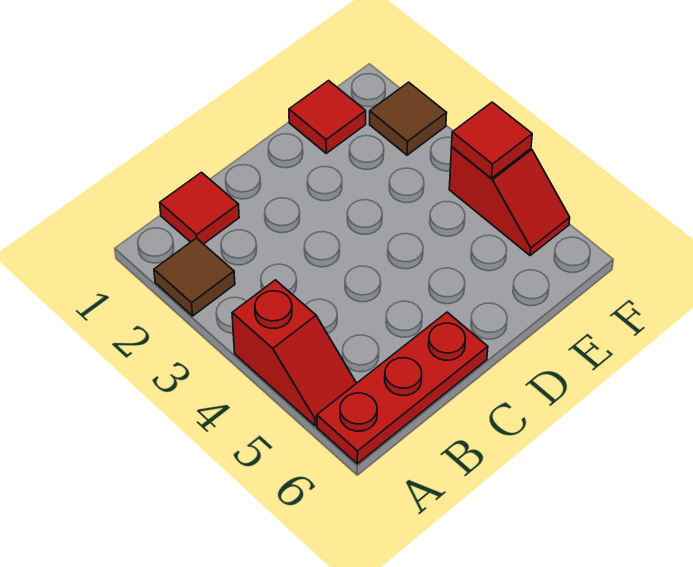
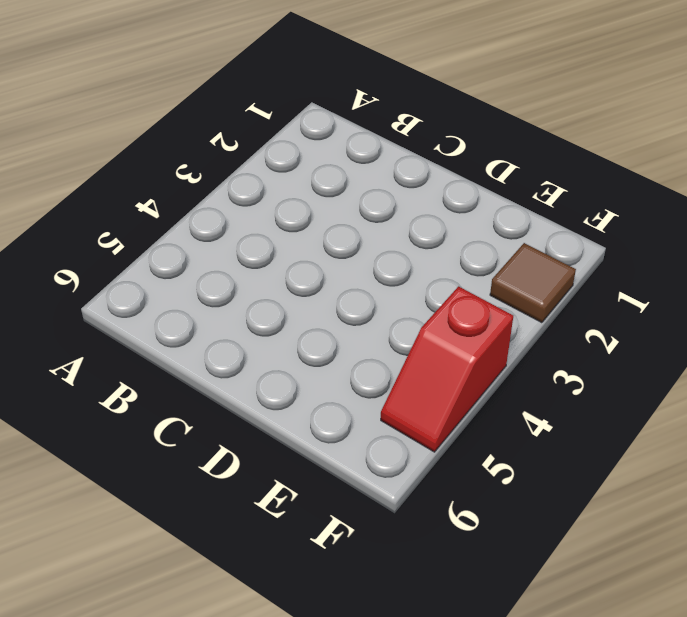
none -> brown tile A2 level 1
none -> red slope A4:A5 level 1 top 4

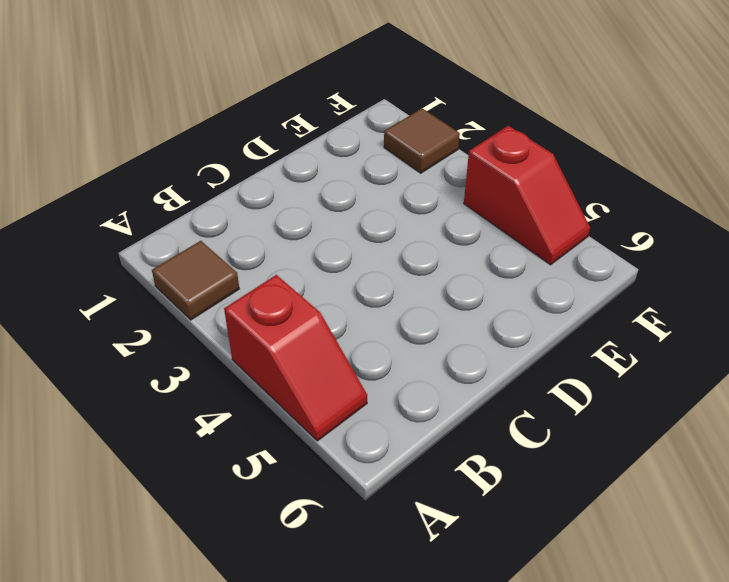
none -> red plate A6:C6 level 1
none -> red tile B1 level 1

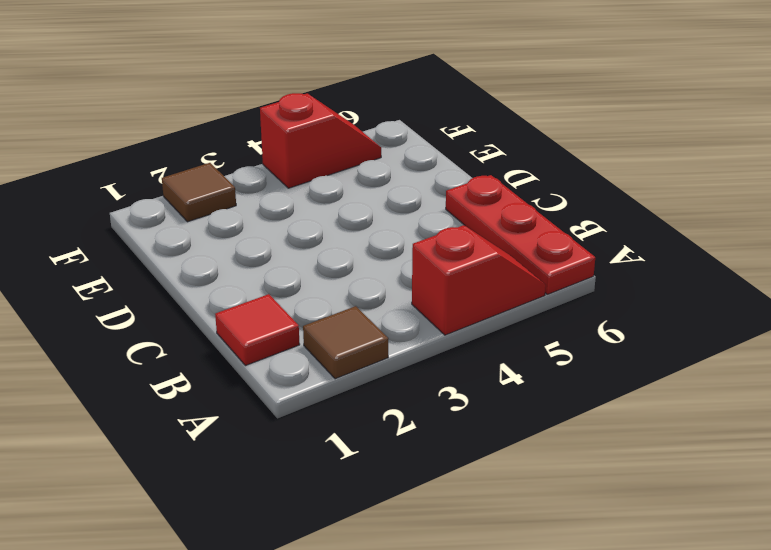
none -> red tile E1 level 1
none -> red tile F4 level 2

